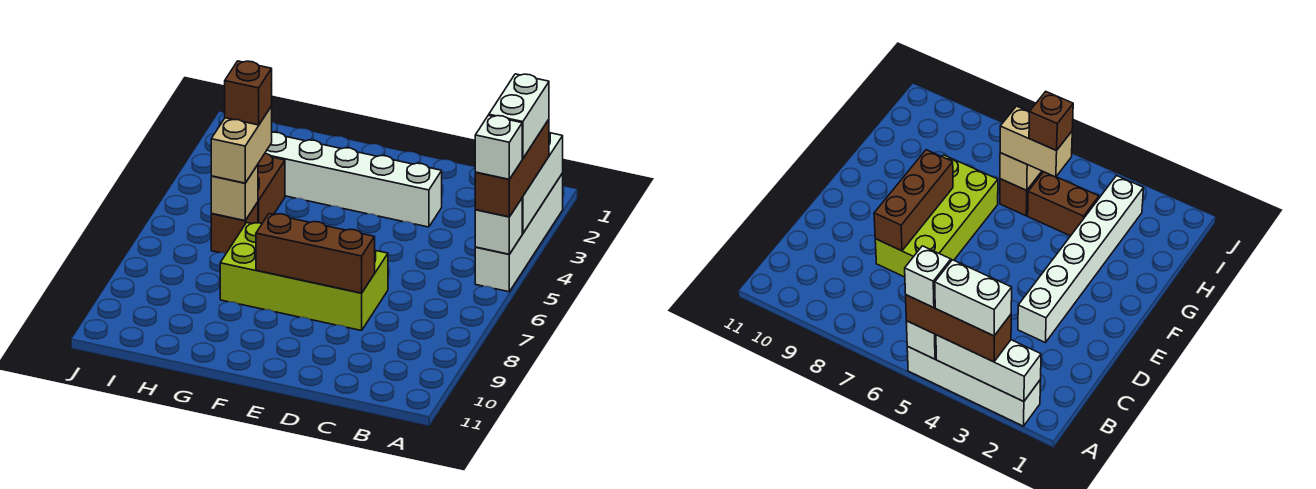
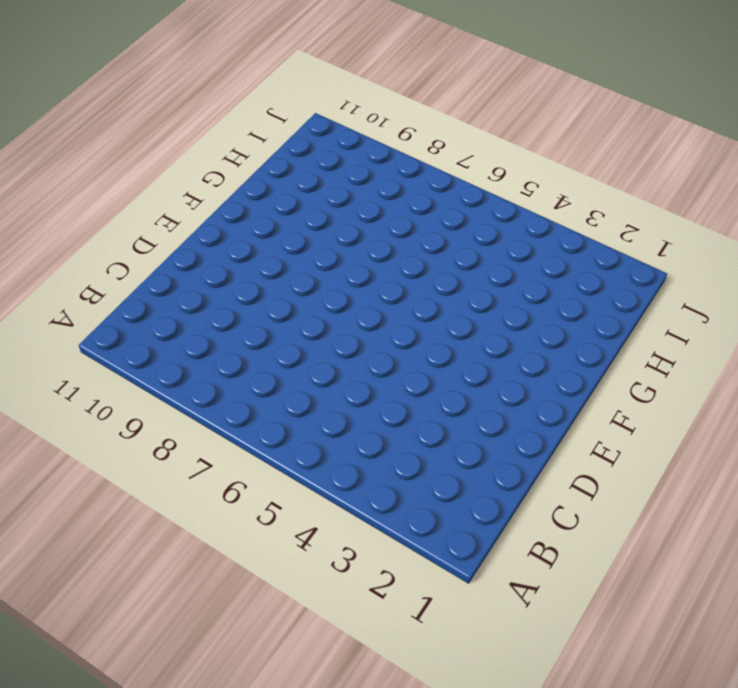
none -> white brick A2:A5 level 1
none -> white brick D3:I3 level 1
none -> lime brick D7:G8 level 1

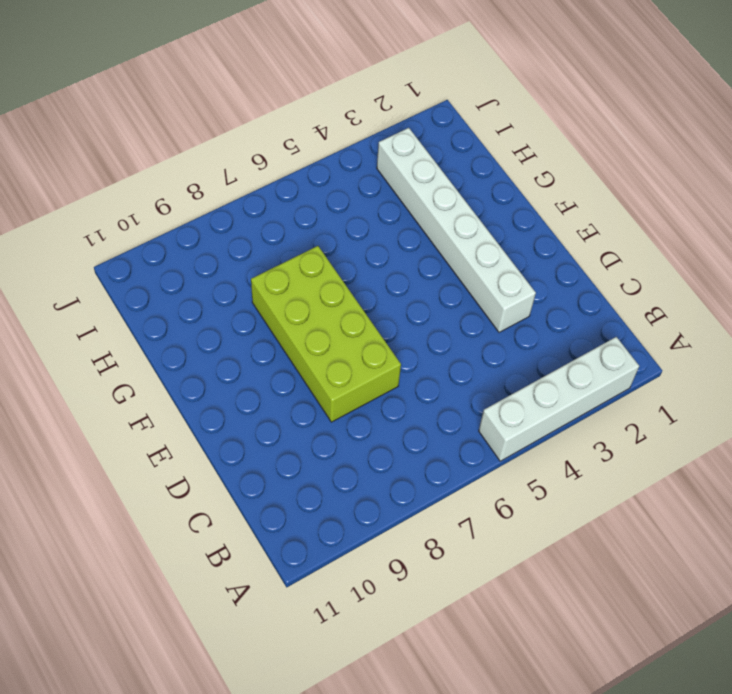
none -> brown brick H4:H5 level 1
none -> brown brick H6 level 1
none -> white brick A2:A4 level 2

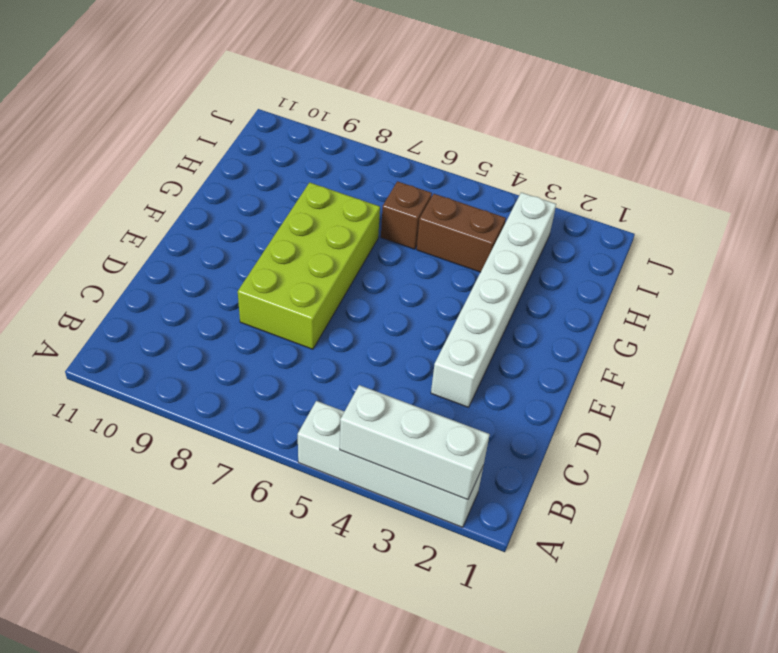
none -> white brick A5 level 2
none -> brown brick D8:F8 level 2
none -> tan brick H6 level 2

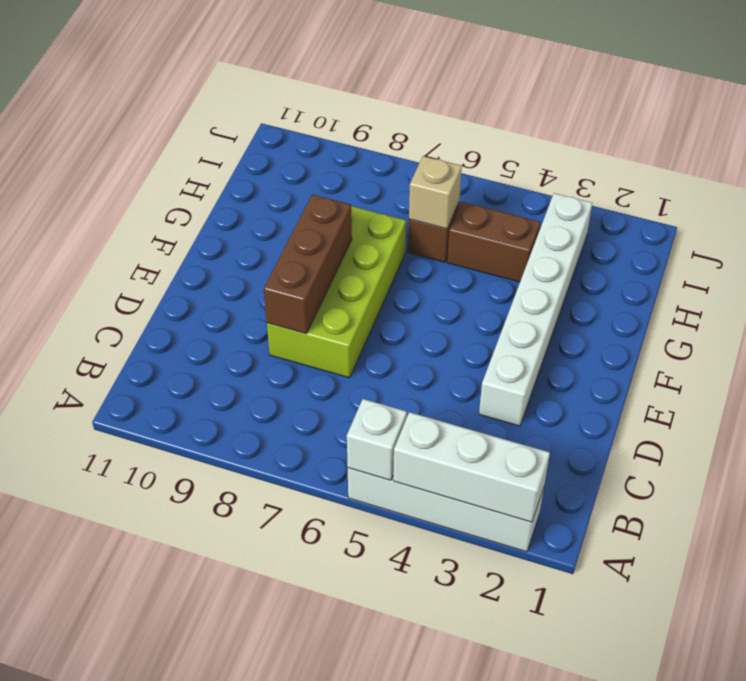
none -> brown brick A3:A5 level 3
none -> tan brick H5:H6 level 3
none -> white brick A3:A4 level 4

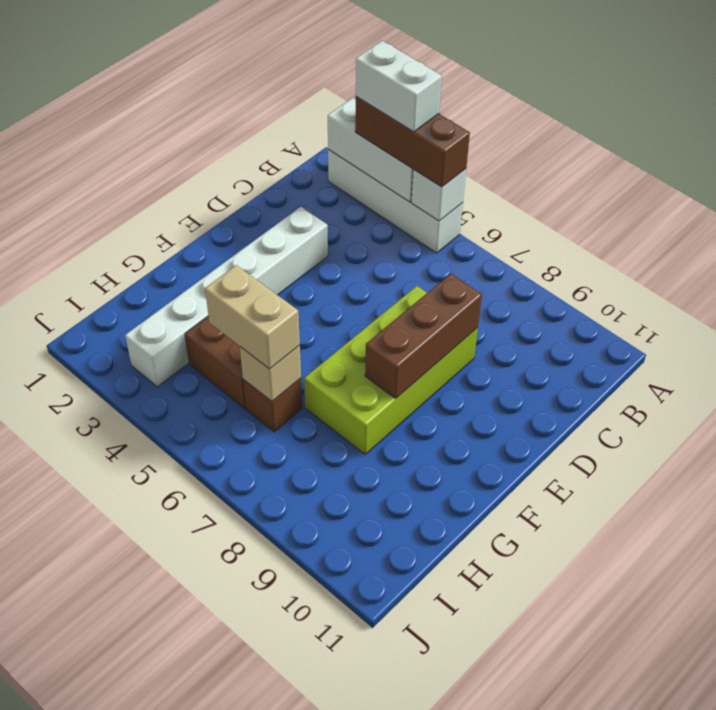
none -> white brick A5 level 4
none -> brown brick H5 level 4

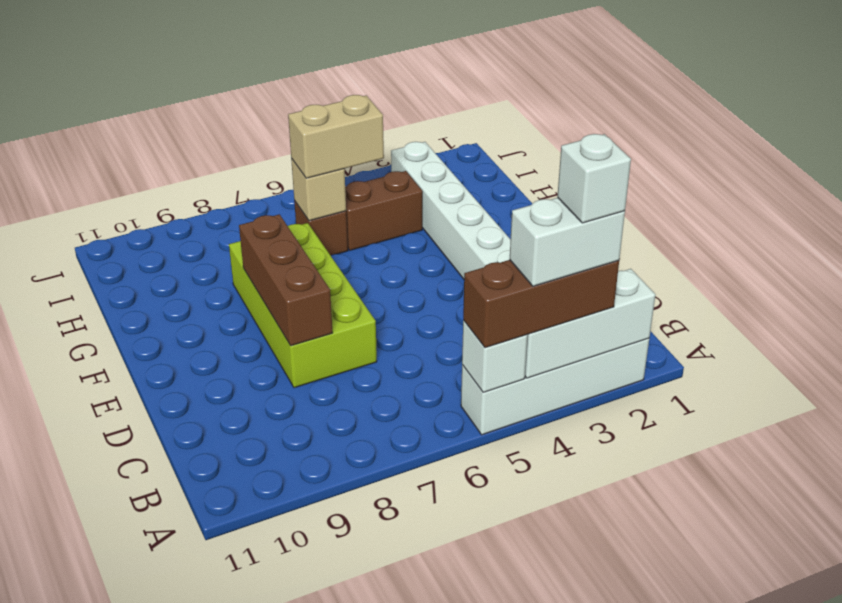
white brick A3 level 5 -> white brick A5 level 4
none -> brown brick H5 level 4

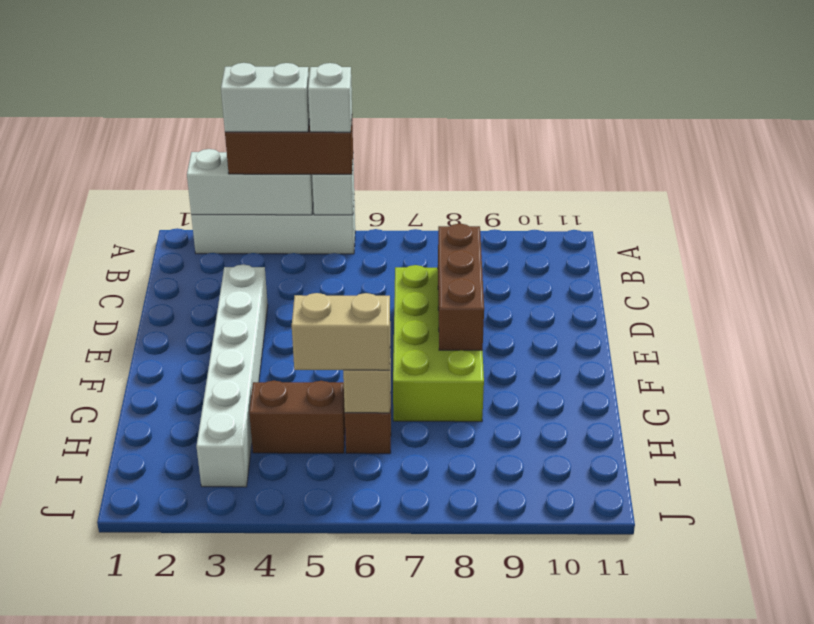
none -> brown brick H5 level 4

